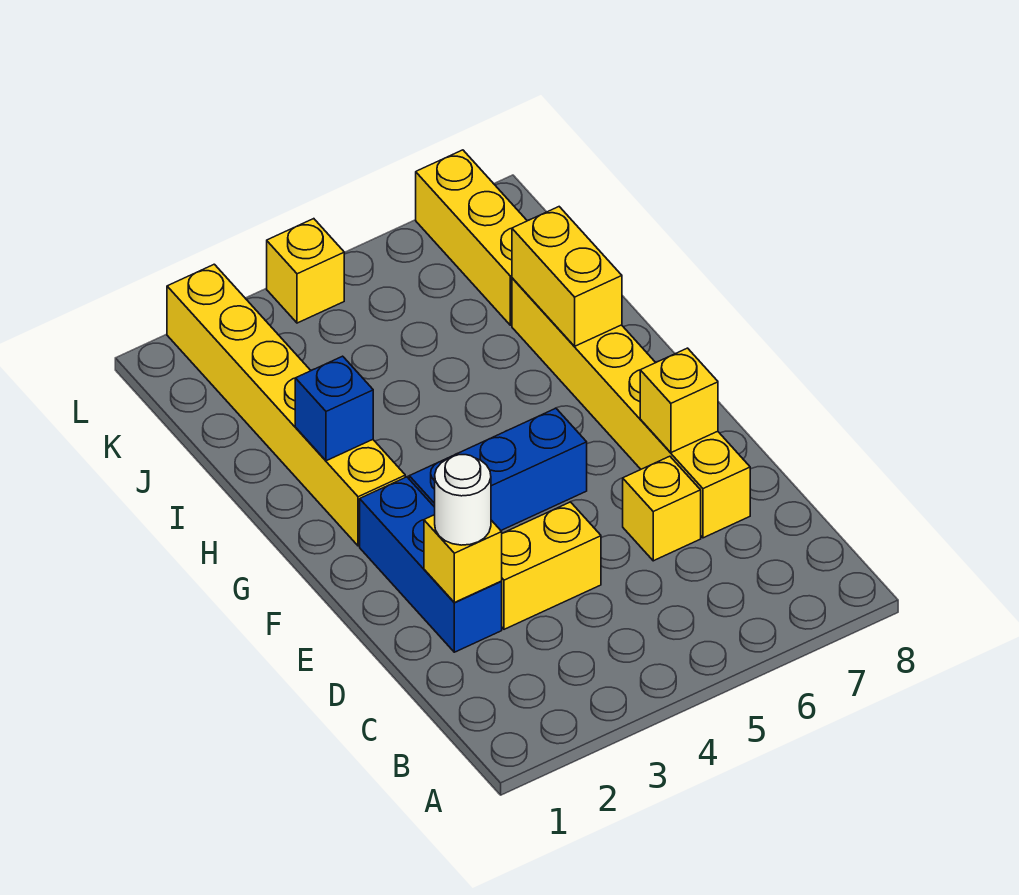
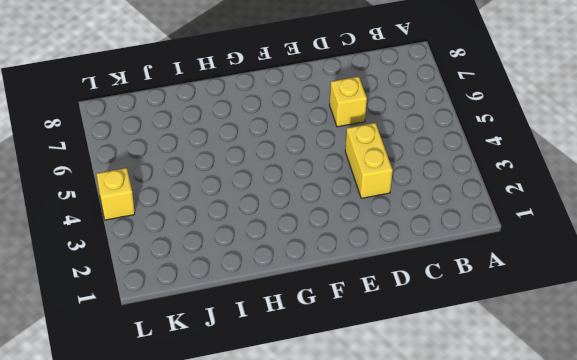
none -> blue brick D2:F2 level 1
none -> yellow brick D7:I7 level 1
none -> blue brick F3:F5 level 1

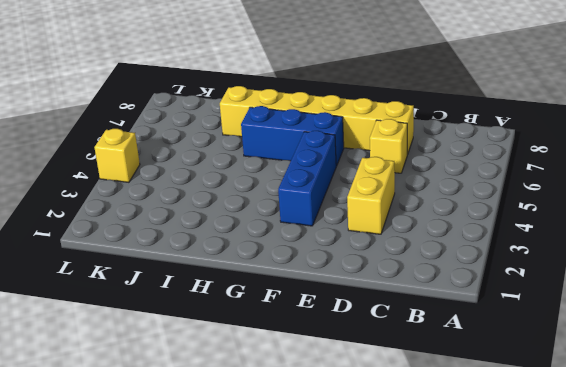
blue brick F6:H6 level 1 -> blue brick D2:F2 level 1
none -> yellow brick G2:L2 level 1
none -> yellow brick J7:L7 level 1
none -> yellow brick D2 level 2

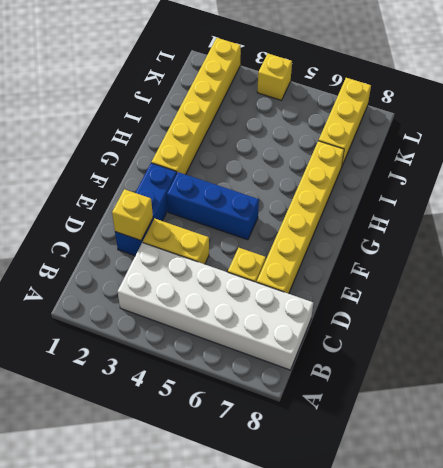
white brick B3:C8 level 1 -> none
none -> yellow brick E7 level 2
none -> blue brick H2 level 2
none -> yellow brick H7:I7 level 2

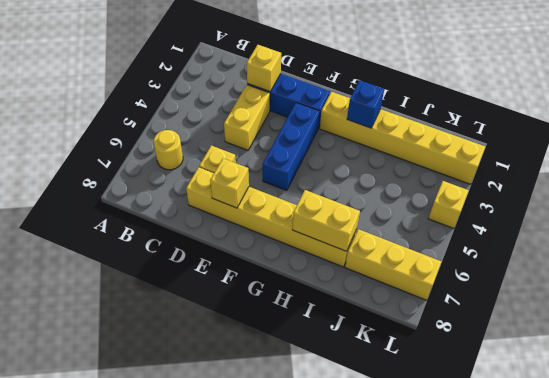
yellow round brick B6 level 1 -> none
none -> white round brick D2 level 3

